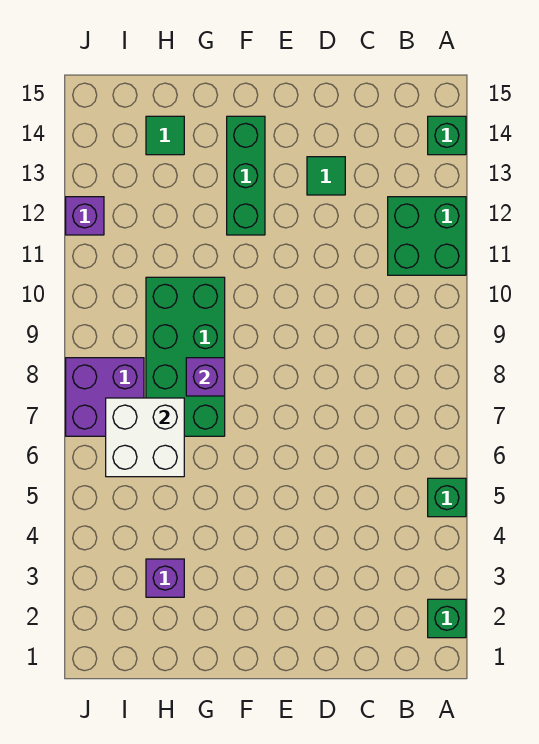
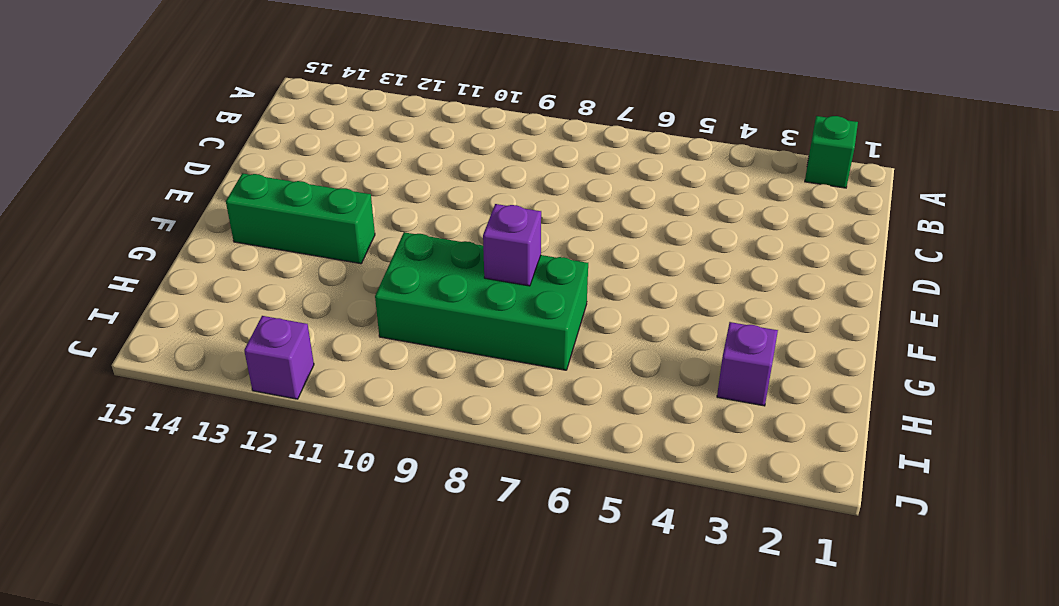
none -> green brick A5 level 1
none -> green brick A11:B12 level 1
none -> green brick A14 level 1

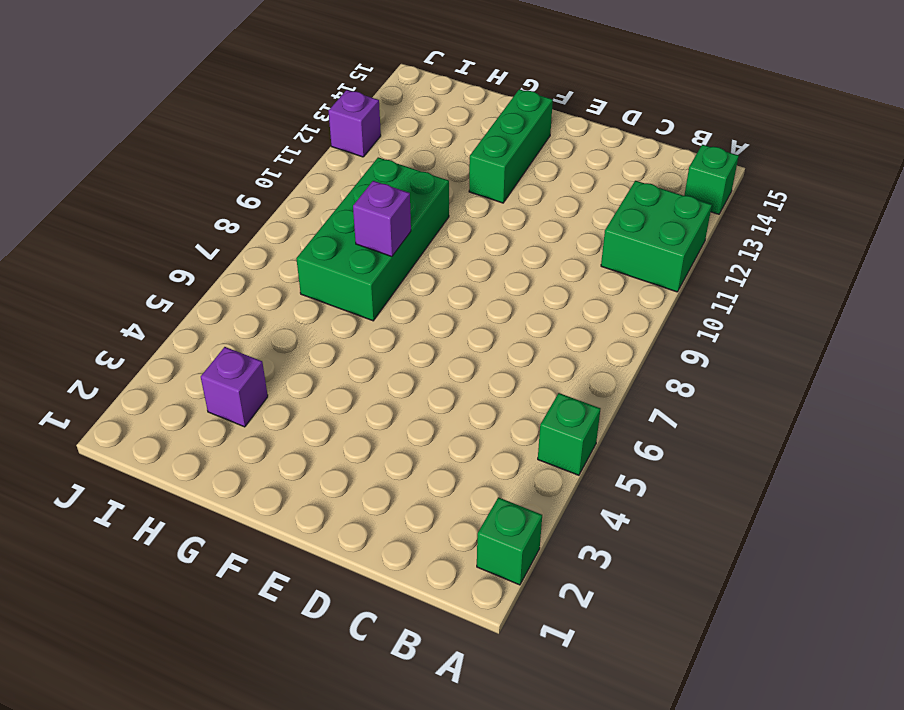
none -> green tile D13 level 1
none -> green tile H14 level 1
none -> purple brick I7:J8 level 1

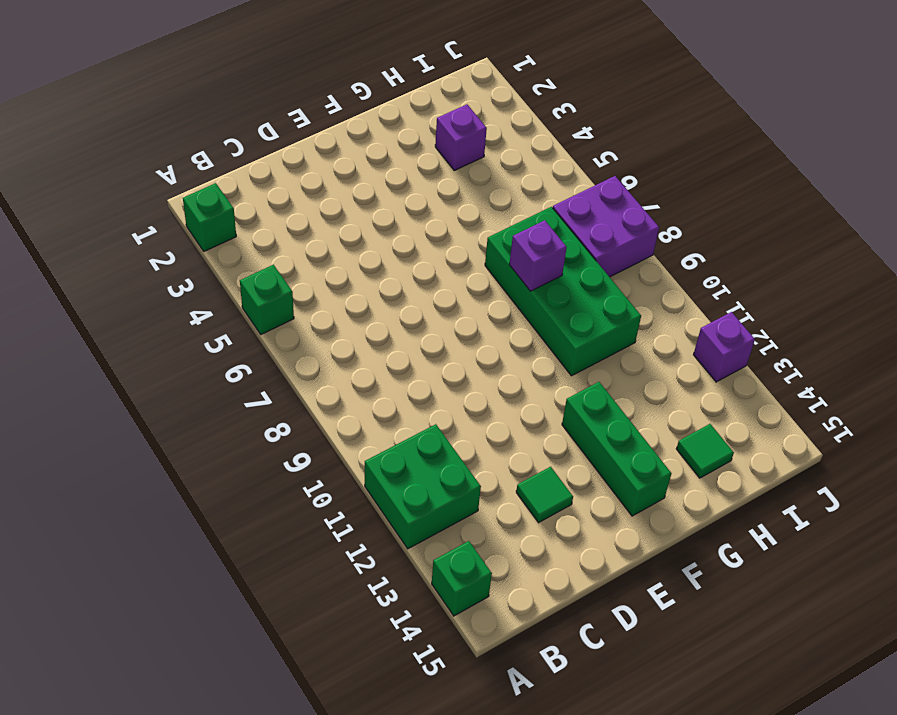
none -> white brick H6:I7 level 2

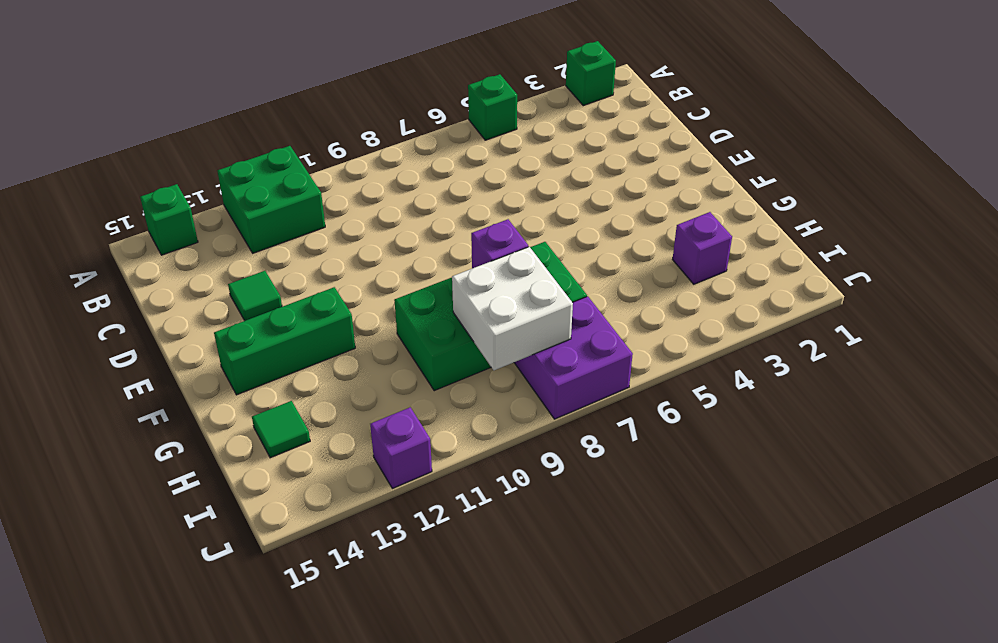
white brick H8:I9 level 2 -> white brick H6:I7 level 2

